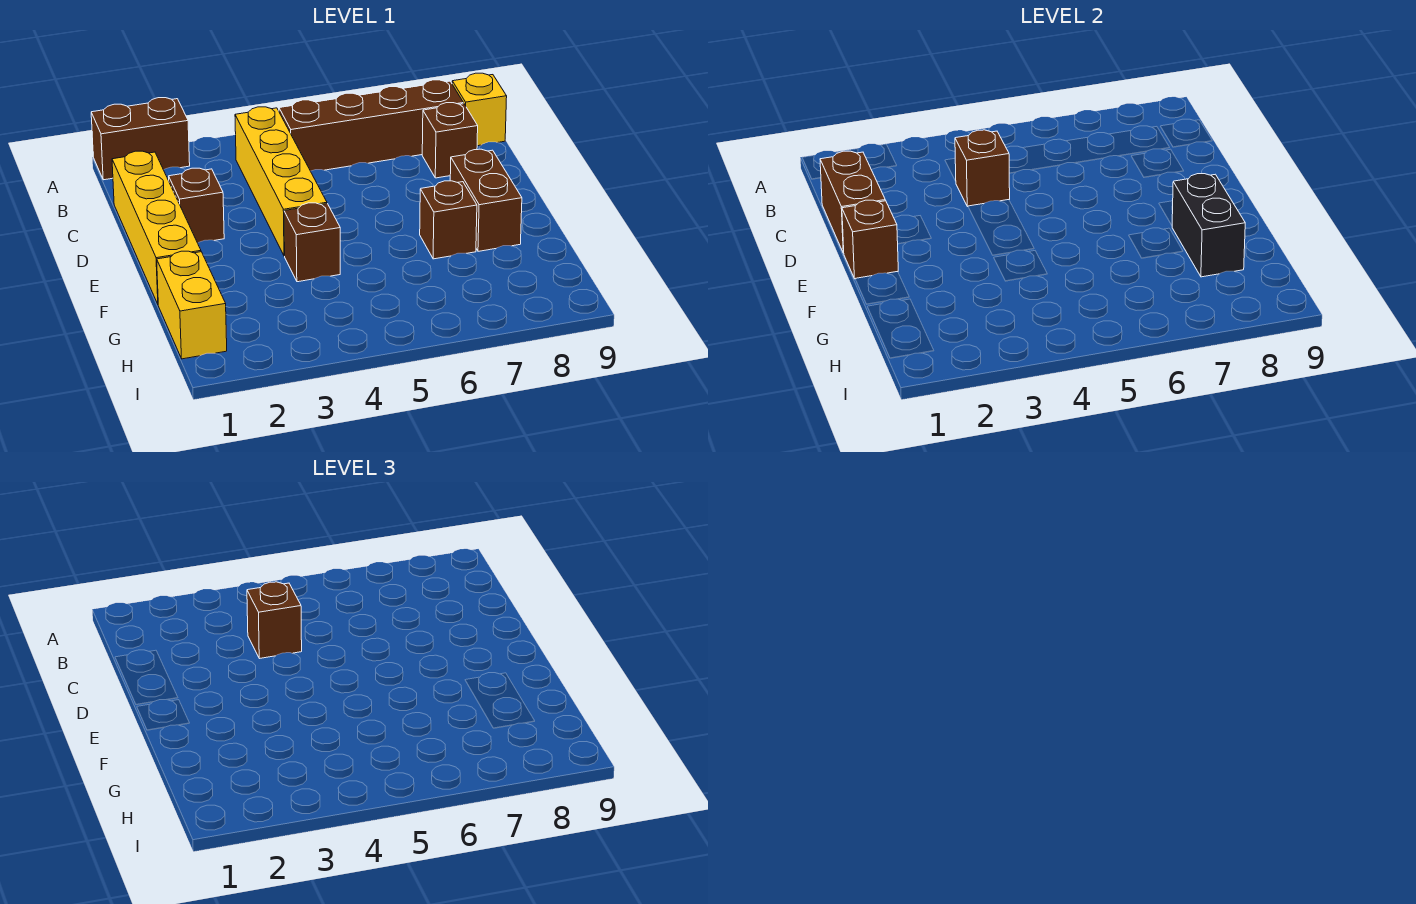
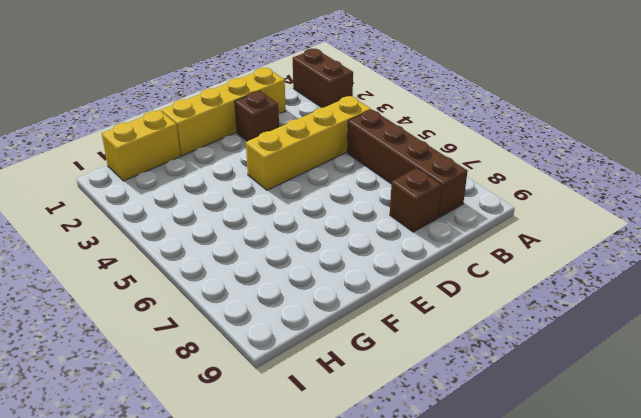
none -> yellow brick B9 level 1
none -> brown brick E8:F8 level 1
none -> brown brick F4 level 1

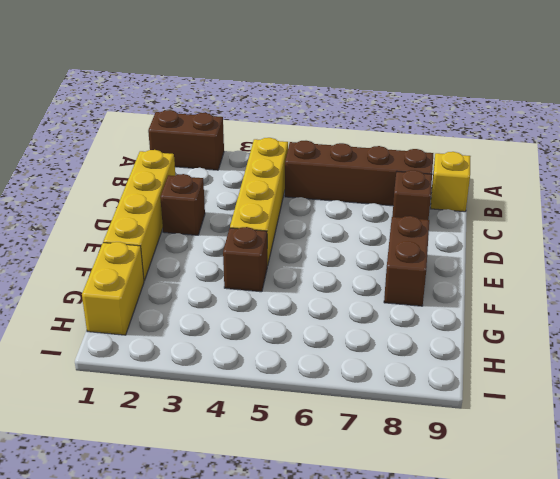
none -> brown brick F7 level 1
none -> brown brick C1:D1 level 2
none -> brown brick C4 level 2

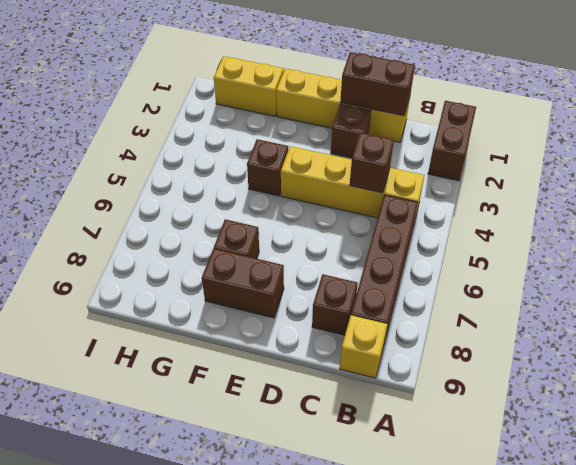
none -> brown brick E1 level 2
none -> black brick F8:G8 level 2
none -> brown brick C4 level 3

